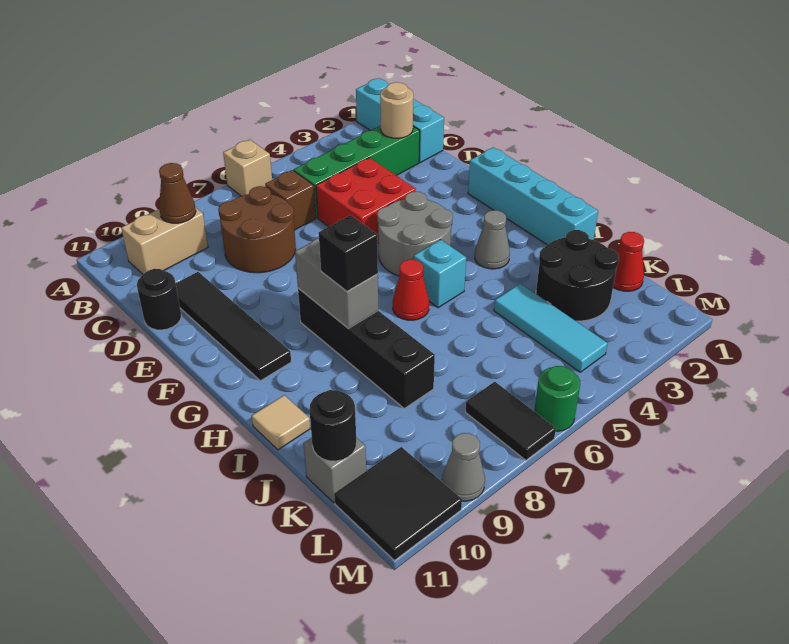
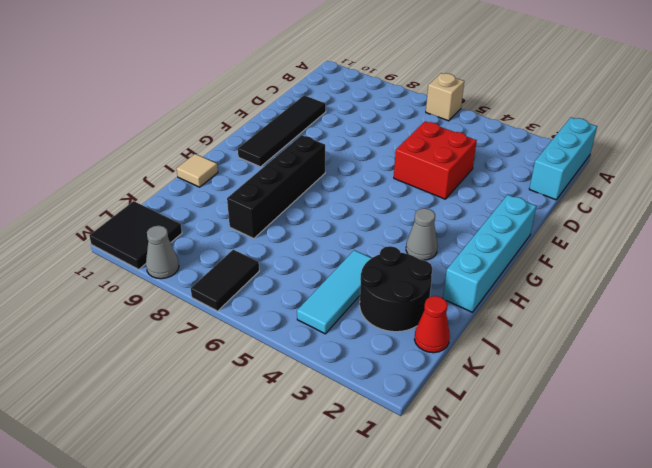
none -> tan brick B9:B10 level 1
none -> green brick C2:C5 level 1
none -> brown brick C6 level 1

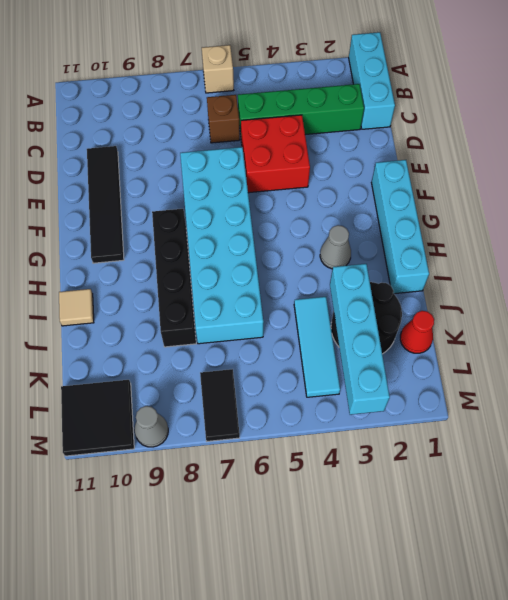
cyan brick E6:J7 level 1 -> red cone H6 level 1
cyan brick J3:M3 level 2 -> none
none -> tan brick B9:B10 level 1
none -> brown round brick C7:D8 level 1
none -> black round brick D11 level 1

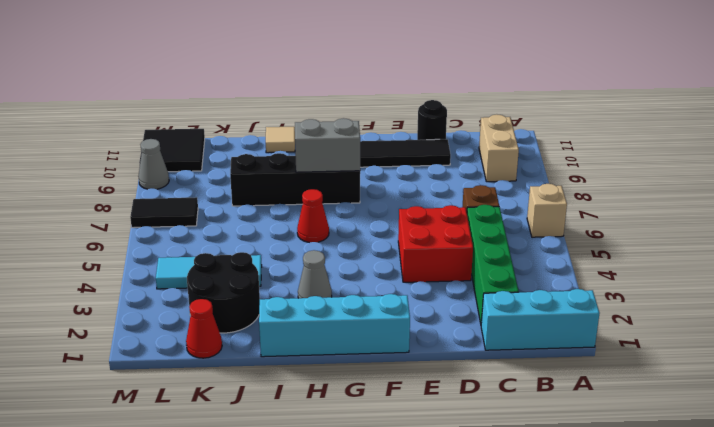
none -> brown round brick C7:D8 level 1
none -> grey round brick F4:G5 level 1
none -> cyan brick H5 level 1

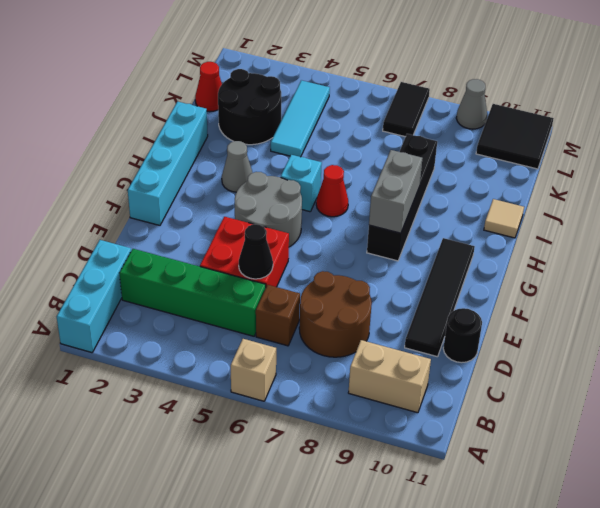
black cone D5 level 2 -> none
none -> grey brick K11 level 1
none -> green round brick M6 level 1
none -> brown cone B9 level 2

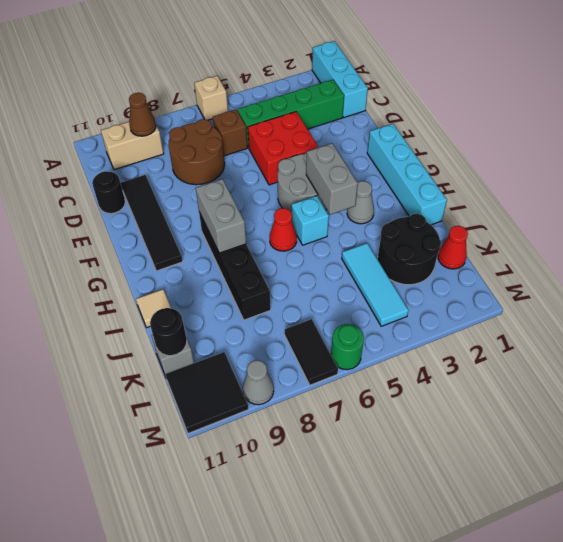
grey brick G4:H4 level 2 -> none
none -> tan round brick C2 level 2
none -> black brick H8 level 3

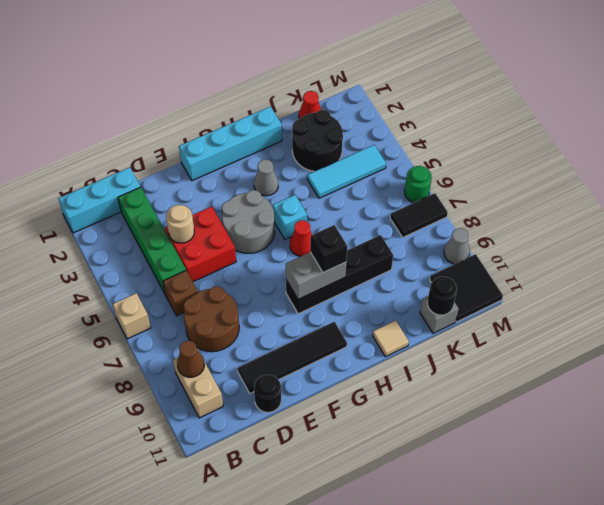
tan round brick D4 level 2 -> tan round brick C2 level 2

